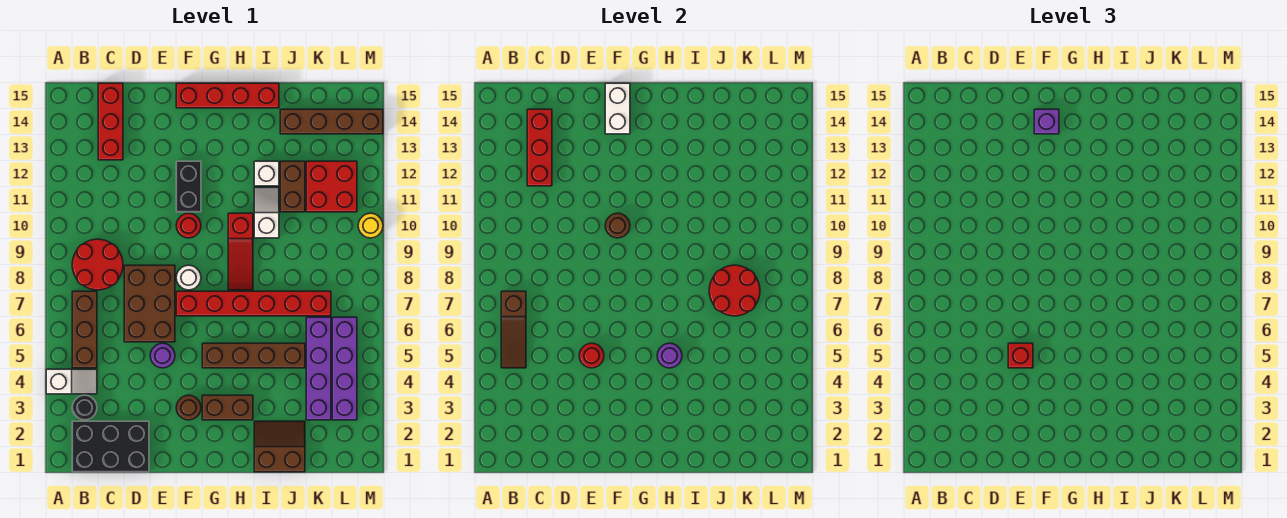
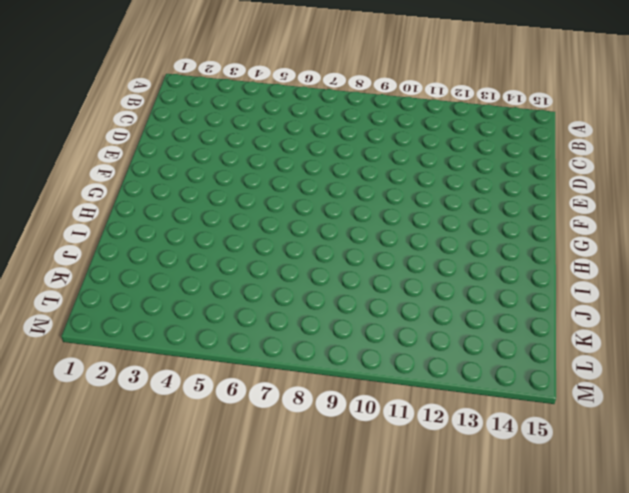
none -> white slope A4:B4 level 1 top A
none -> black brick B1:D2 level 1
none -> black round brick B3 level 1
none -> brown brick B5:B7 level 1

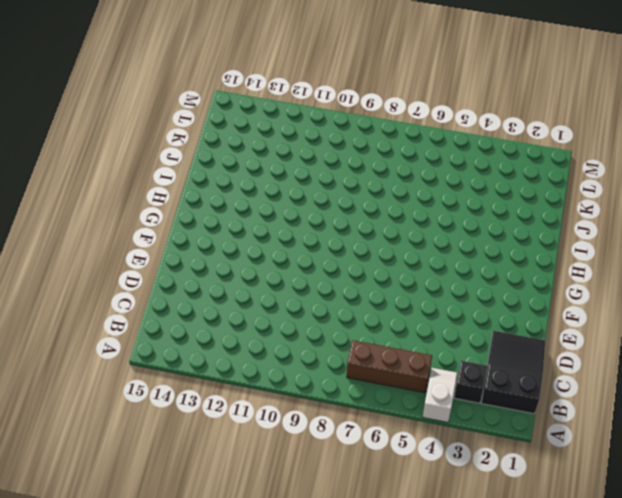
black slope B1:D2 level 1 top B -> black brick B1:D2 level 1
black brick B3 level 1 -> black round brick B3 level 1
none -> red round brick B8:C9 level 1
none -> red brick C13:C15 level 1
none -> brown brick D6:E8 level 1
none -> purple round brick E5 level 1

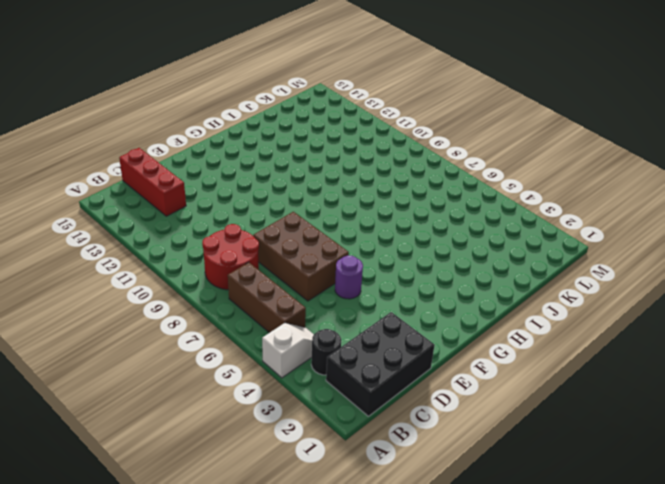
none -> brown round brick F3 level 1
none -> red brick F7:K7 level 1
none -> white round brick F8 level 1
none -> red round brick F10 level 1

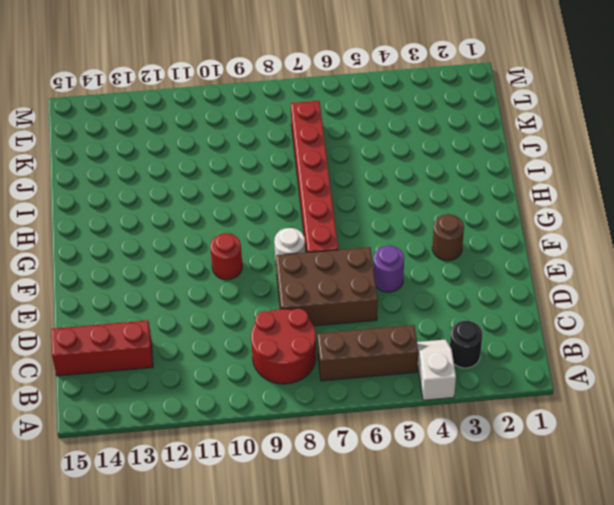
none -> black brick B1:D2 level 1
none -> black brick F11:F12 level 1
none -> red brick F15:I15 level 1
none -> brown brick G3:H3 level 1

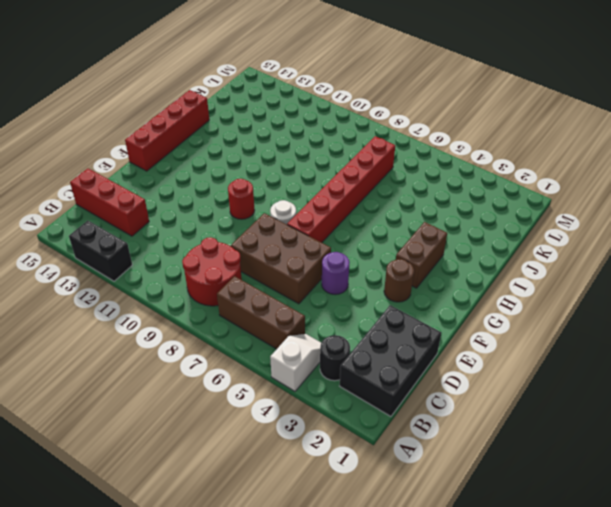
black brick A12:A13 level 1 -> black brick F11:F12 level 1
none -> brown brick G5:J5 level 1
none -> red slope H8:H10 level 1 top 10
none -> brown slope I1:J2 level 1 top 1
none -> white slope I10:I11 level 1 top 10

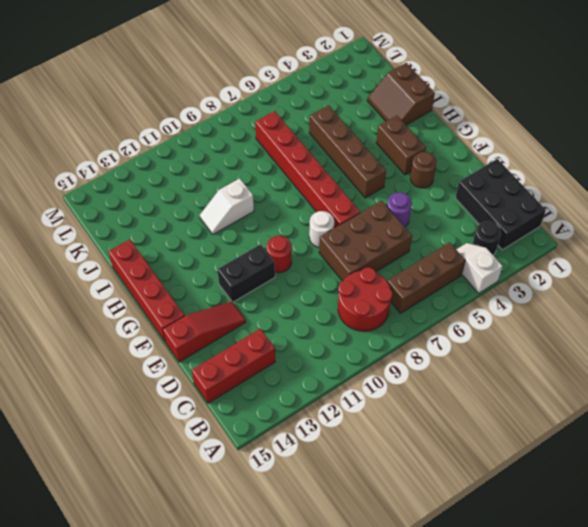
red slope E13:E15 level 1 top 15 -> red slope H8:H10 level 1 top 10
none -> white brick I12 level 1
none -> brown brick J11:J12 level 1
none -> brown brick J14:M14 level 1
none -> purple brick K3:K6 level 1

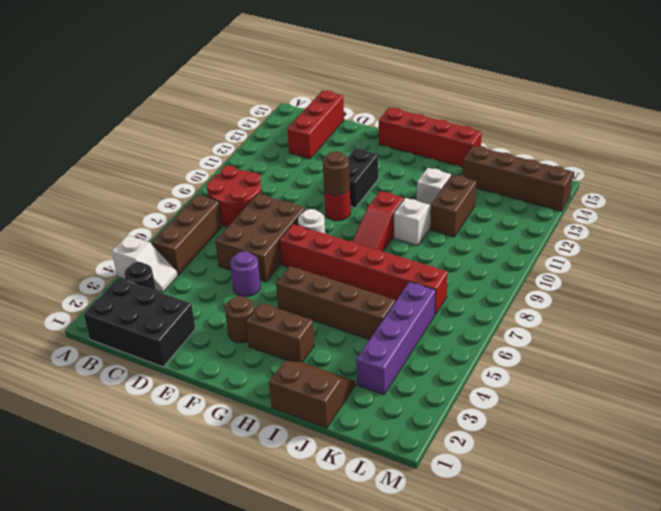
none -> red brick K11:L12 level 1
none -> purple brick L3:L6 level 1
none -> yellow round brick M10 level 1
none -> brown slope B5:B7 level 2 top 7

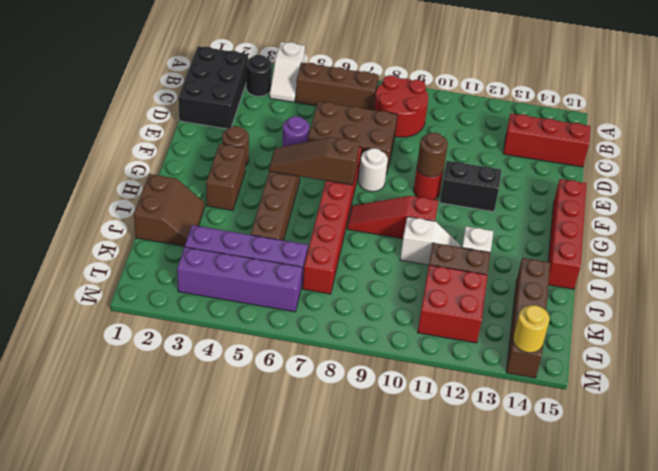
brown slope G5:G7 level 2 top 7 -> brown slope B5:B7 level 2 top 7
yellow round brick M14 level 2 -> yellow round brick M10 level 1
none -> red brick C12:C14 level 2
none -> red round brick E5 level 2
none -> white brick F14:F15 level 2
none -> purple round brick H5 level 2

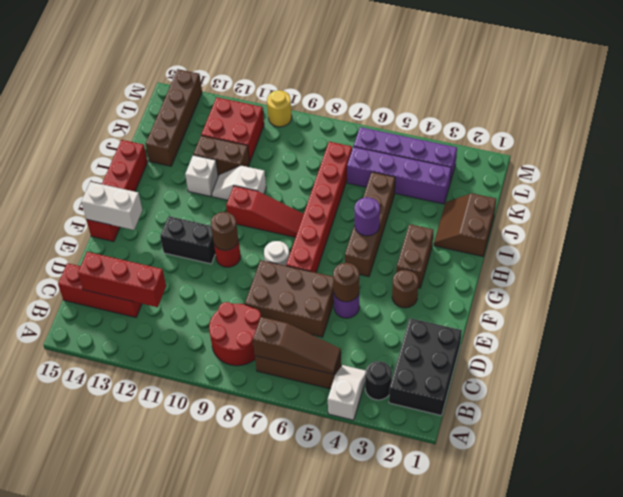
brown round brick E5 level 2 -> red round brick E5 level 2
none -> red round brick J7:K8 level 2
none -> red brick E5 level 3
none -> purple brick F14 level 3

